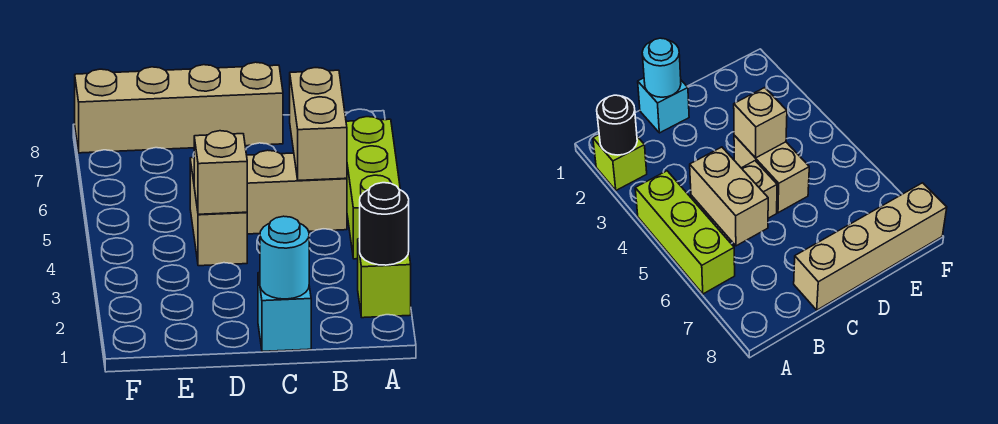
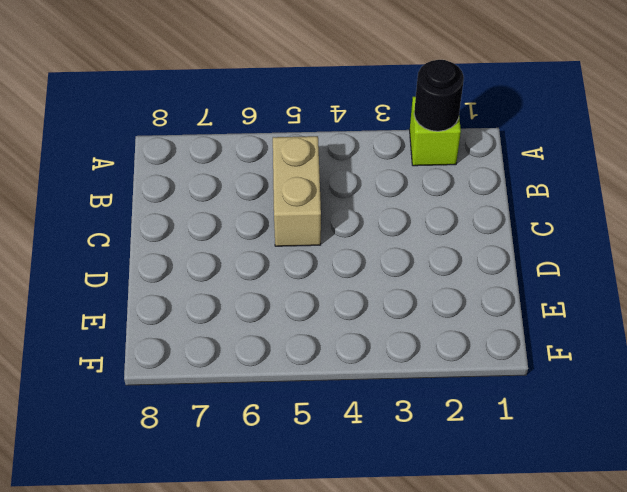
none -> lime brick A4:A6 level 1
none -> cyan brick C1 level 1

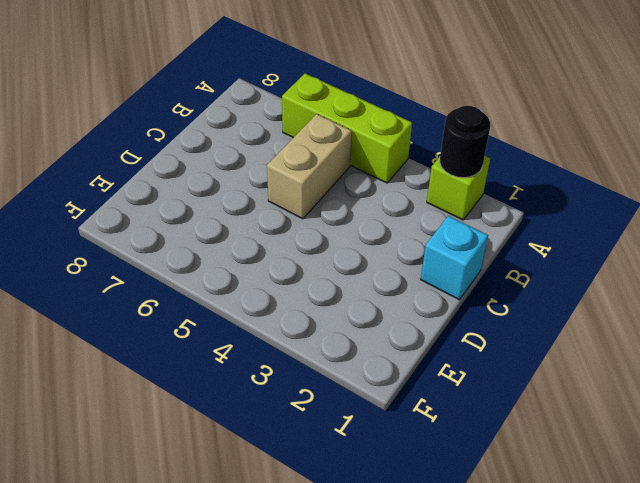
none -> tan brick C8:F8 level 1
none -> tan brick D4:D5 level 1

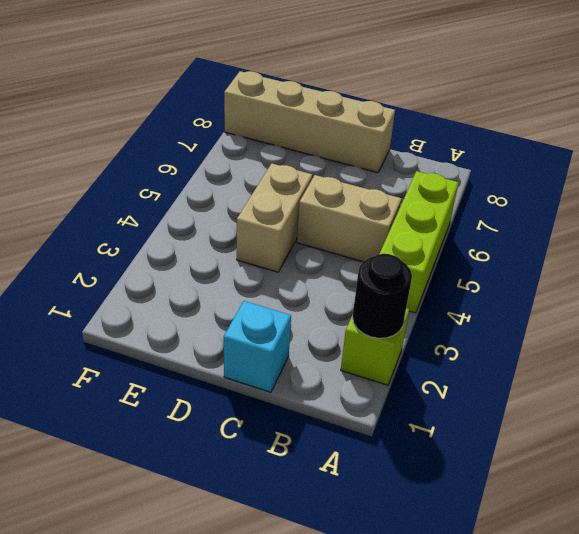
none -> tan brick B5:B6 level 2
none -> cyan round brick C1 level 2

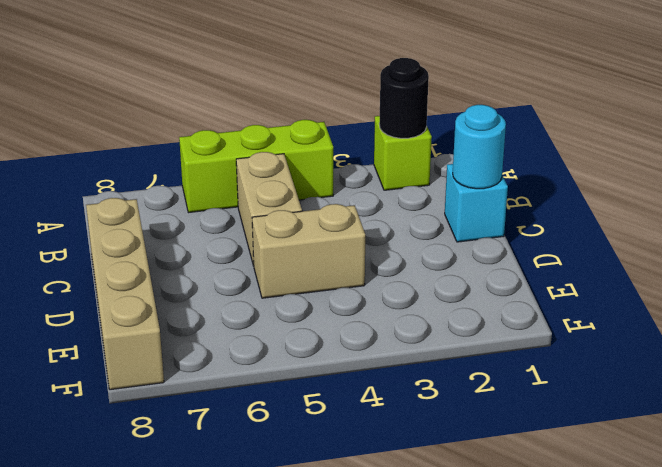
none -> tan brick B5:B6 level 2
none -> tan brick D4 level 2

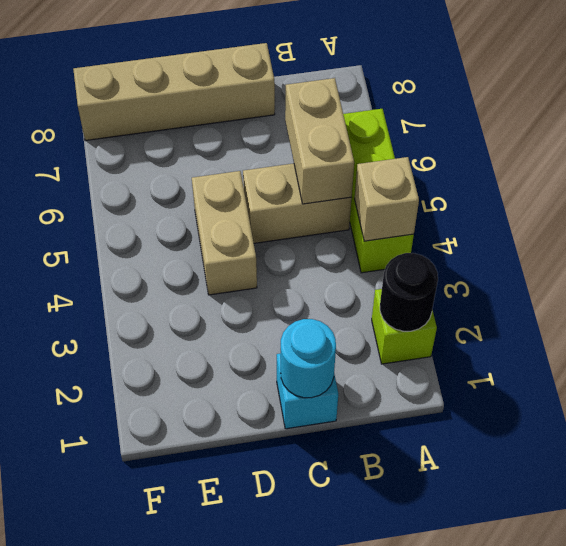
tan brick A4 level 2 -> tan brick D4 level 2

